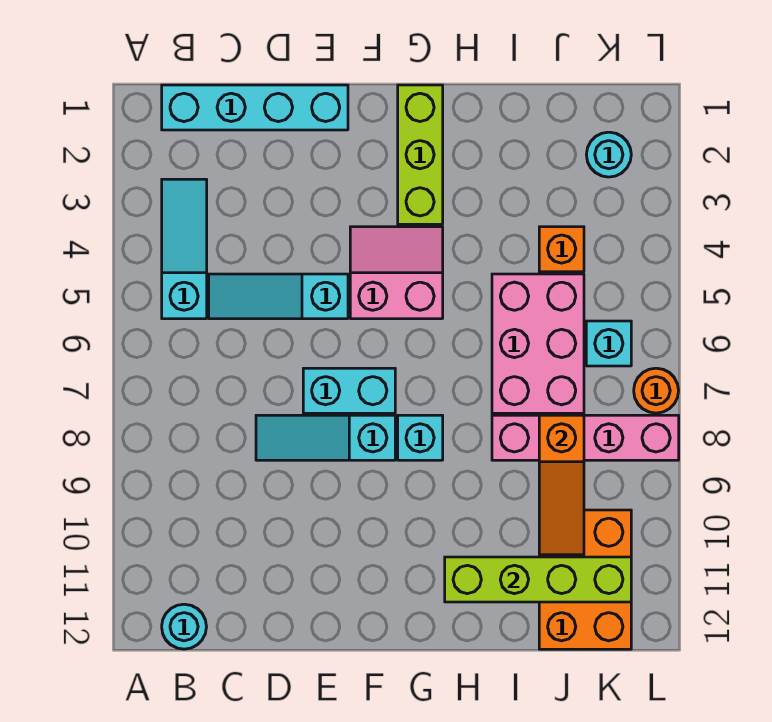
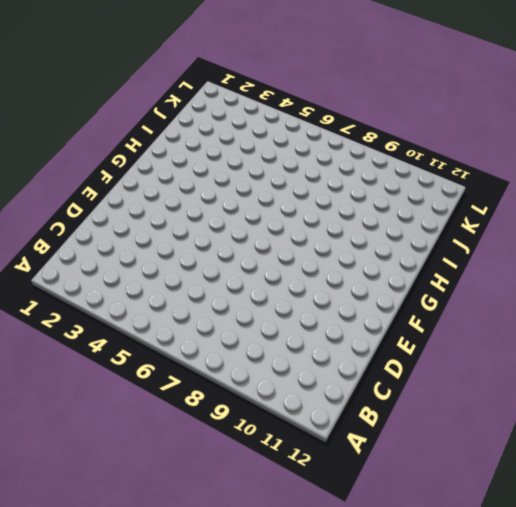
none -> cyan brick B1:E1 level 1
none -> cyan slope B3:B5 level 1 top 5
none -> cyan round brick B12 level 1

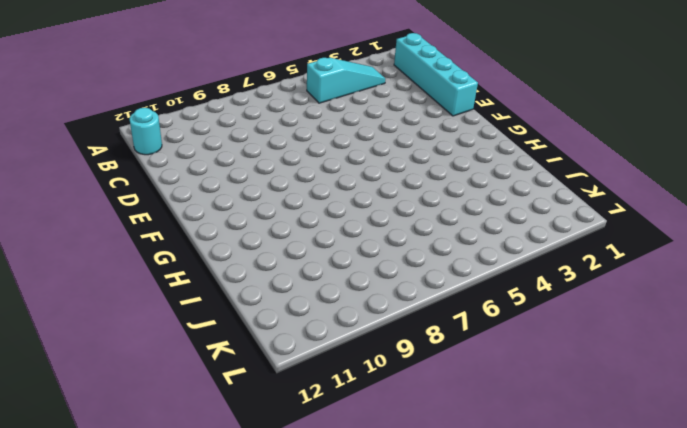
none -> cyan slope C5:E5 level 1 top E
none -> cyan slope D8:F8 level 1 top F
none -> cyan brick E7:F7 level 1

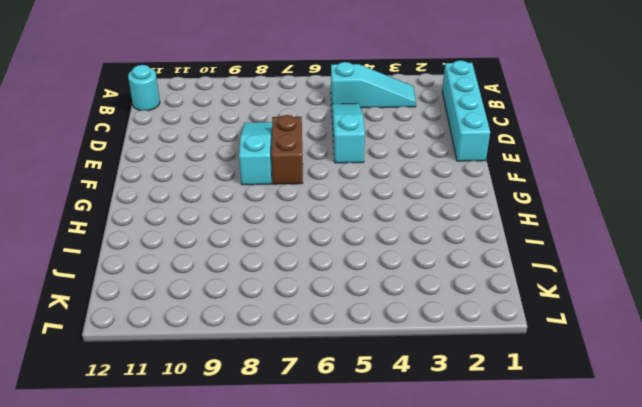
brown brick E7:F7 level 1 -> cyan brick E7:F7 level 1
none -> pink slope F4:G5 level 1 top 5
none -> lime brick G1:G3 level 1
none -> cyan brick G8 level 1

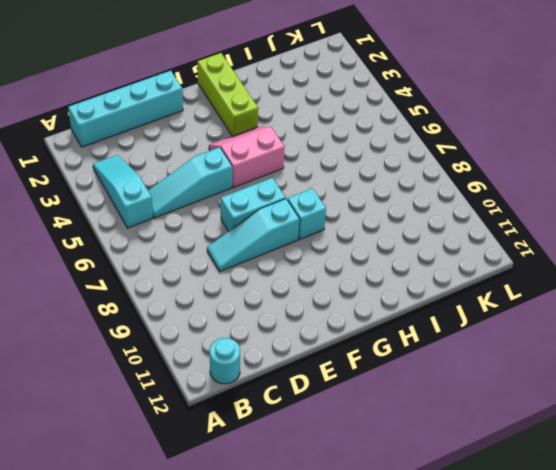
none -> pink brick I5:J7 level 1
none -> pink brick I8:L8 level 1
none -> orange brick J4 level 1

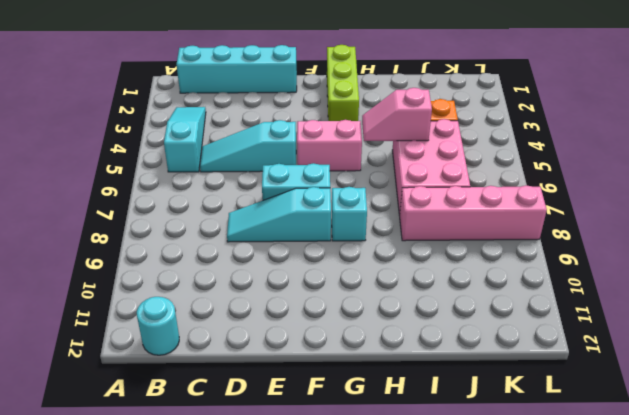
pink slope H5:I5 level 2 top I -> none
none -> orange brick J10:K12 level 1
none -> cyan round brick K2 level 1
none -> cyan brick K6 level 1

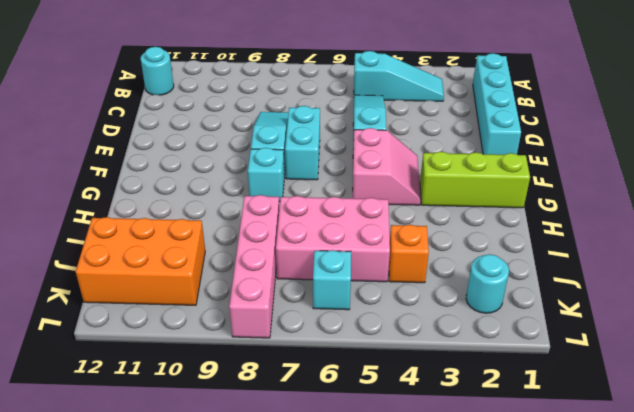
none -> orange round brick L7 level 1
none -> lime brick H11:K11 level 2
none -> orange slope J8:J10 level 2 top 8

